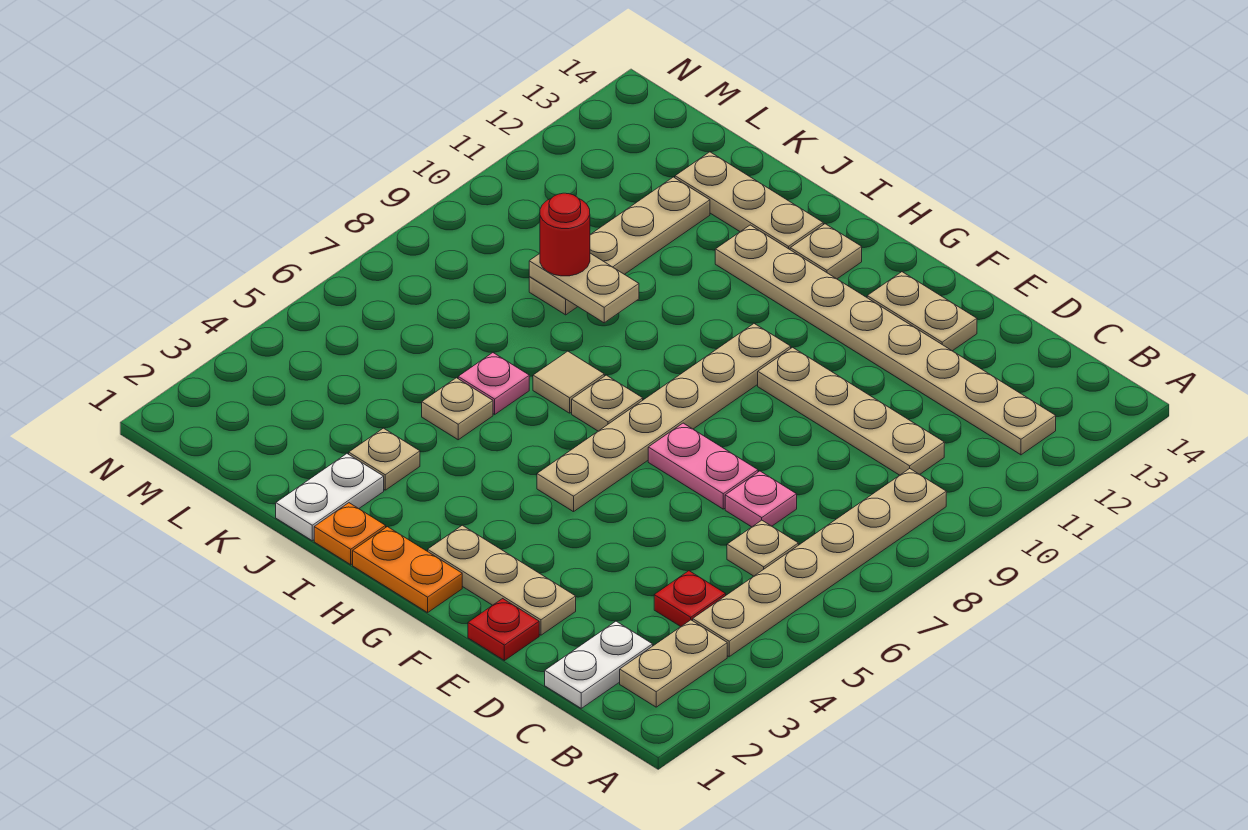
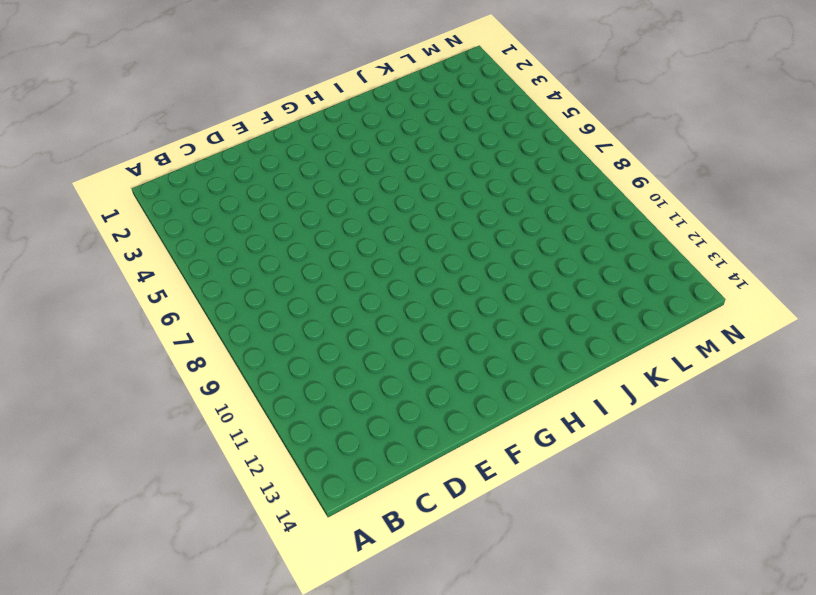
none -> tan plate B2:B3 level 1
none -> tan plate B4:B9 level 1
none -> tan plate B12:I12 level 1

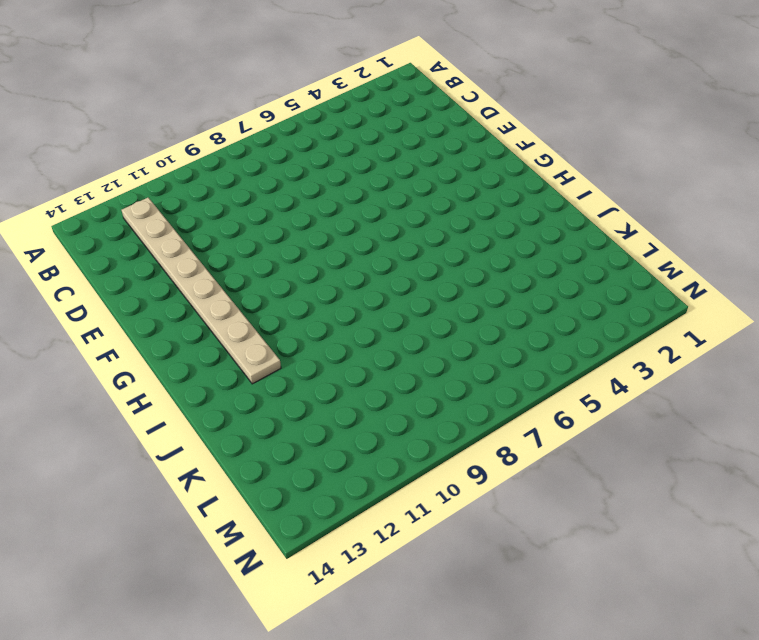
none -> tan plate B2:B3 level 1
none -> tan plate B4:B9 level 1
none -> white plate C1:C2 level 1

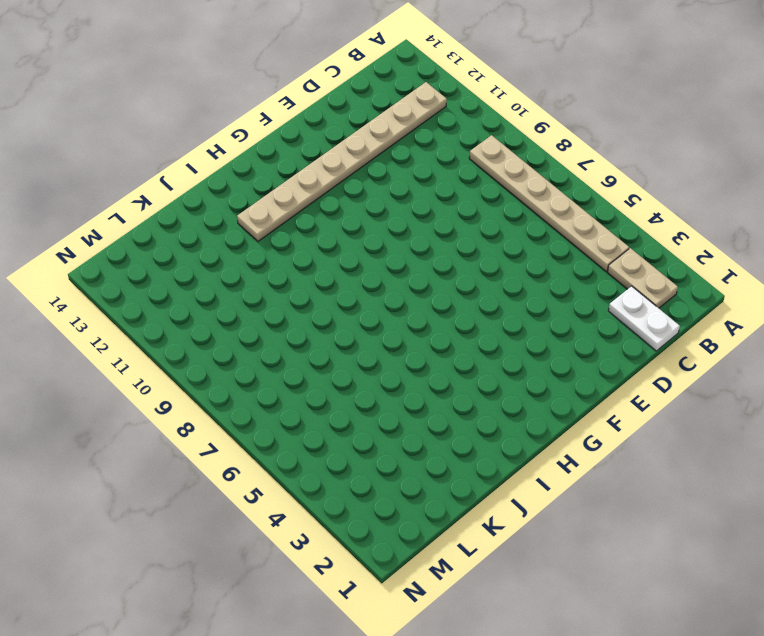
none -> red plate C4 level 1
none -> tan plate C6 level 1
none -> tan plate C10:F10 level 1

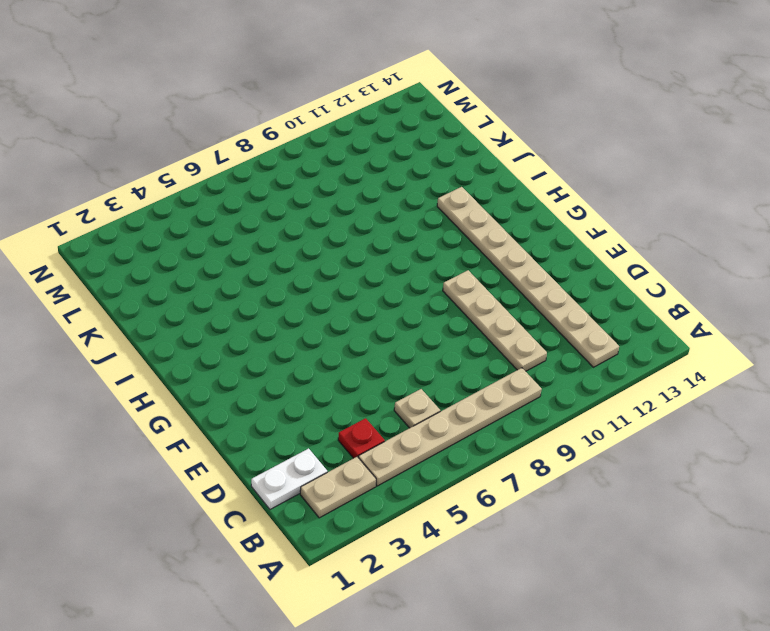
none -> pink plate D7 level 1
none -> red plate E1 level 1
none -> tan plate E2:G2 level 1

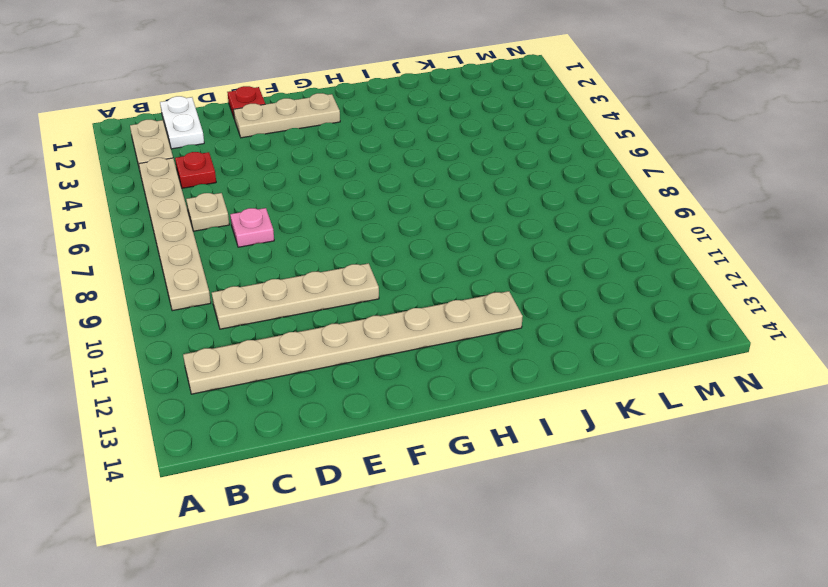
none -> pink plate E7:F7 level 1
none -> tan plate E13:F13 level 1
none -> orange plate G1:H1 level 1

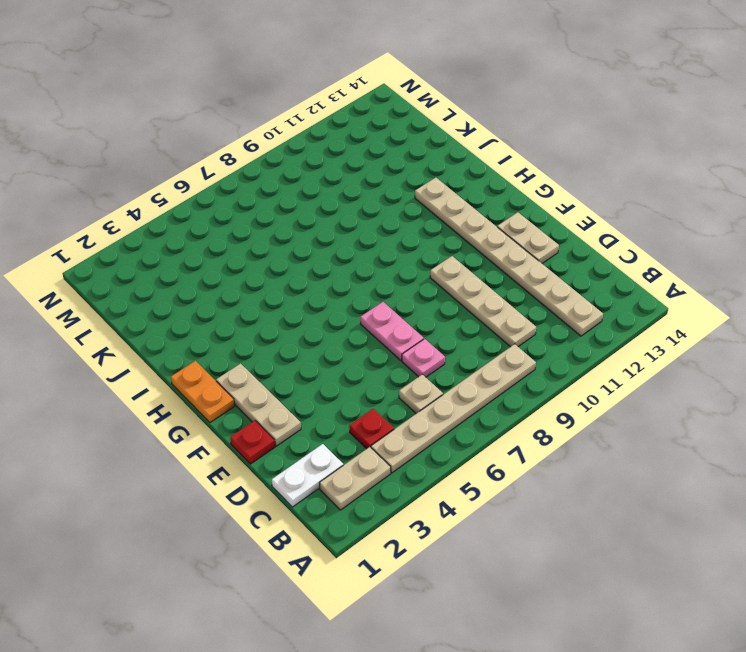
none -> tan plate G5:G10 level 1
none -> tan plate H7 level 1
none -> tan plate H13 level 1

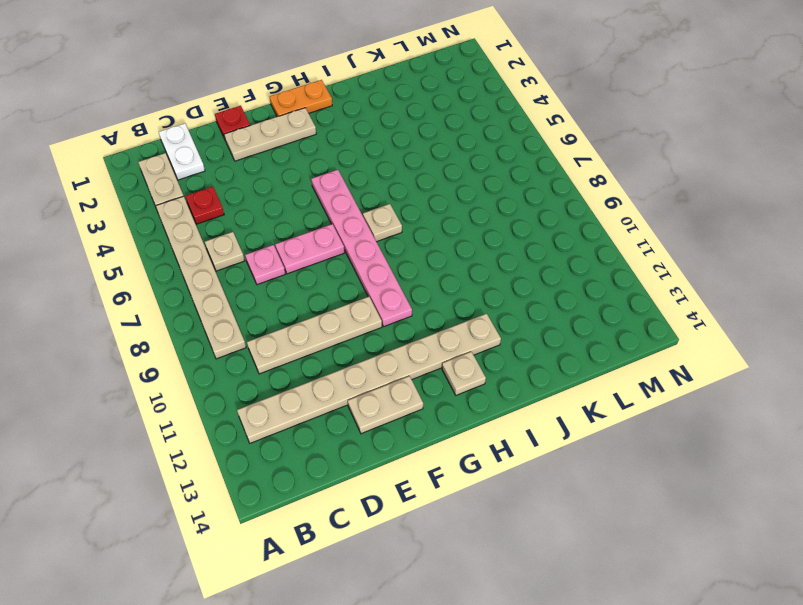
pink plate G5:G10 level 1 -> tan plate G5:G10 level 1
none -> orange plate I1 level 1
none -> tan tile I7 level 1
none -> tan plate I13:K13 level 1

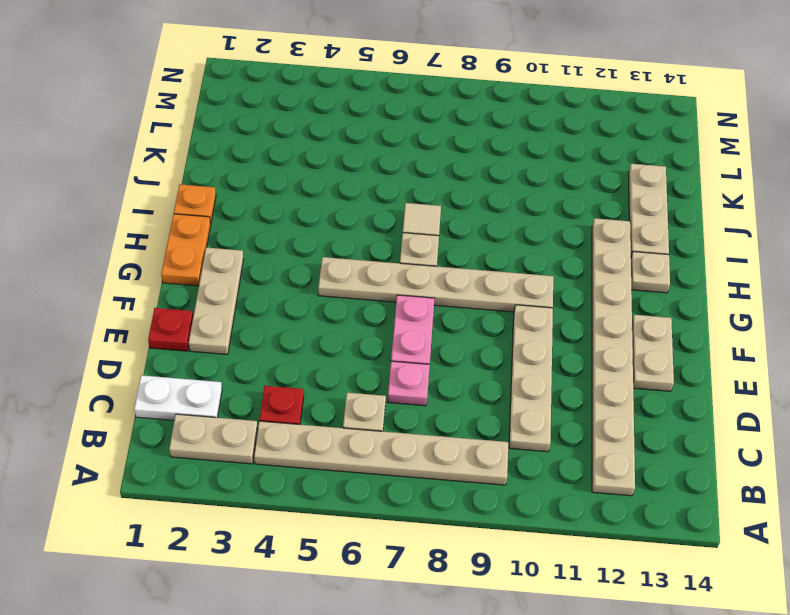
none -> white plate J1:J2 level 1
none -> tan plate J3 level 1
none -> tan plate J5 level 1

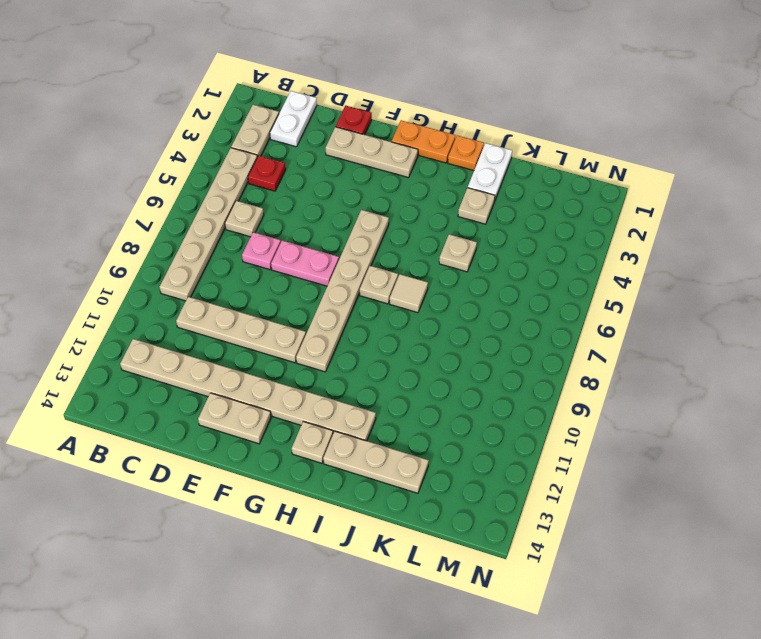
none -> pink plate J6 level 1
none -> tan plate K9:K12 level 1
none -> tan plate J9:K9 level 2

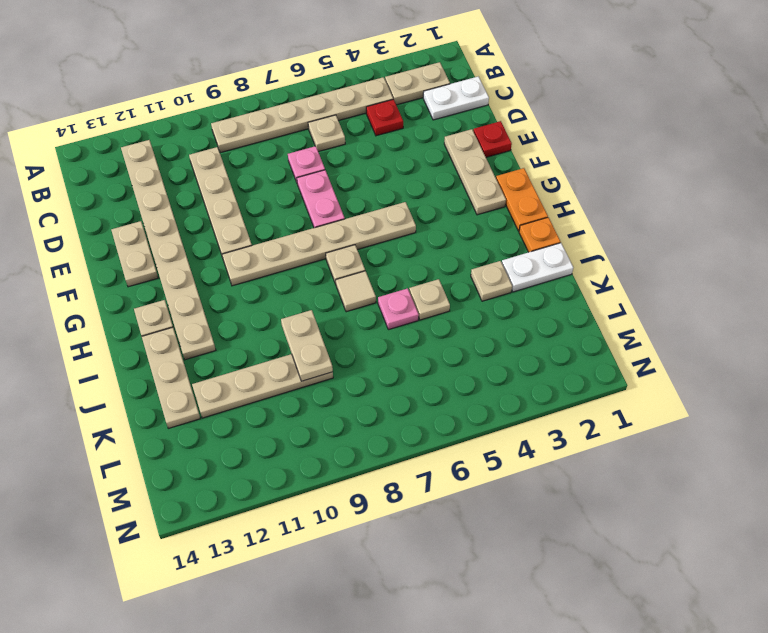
none -> red round brick K9 level 3

